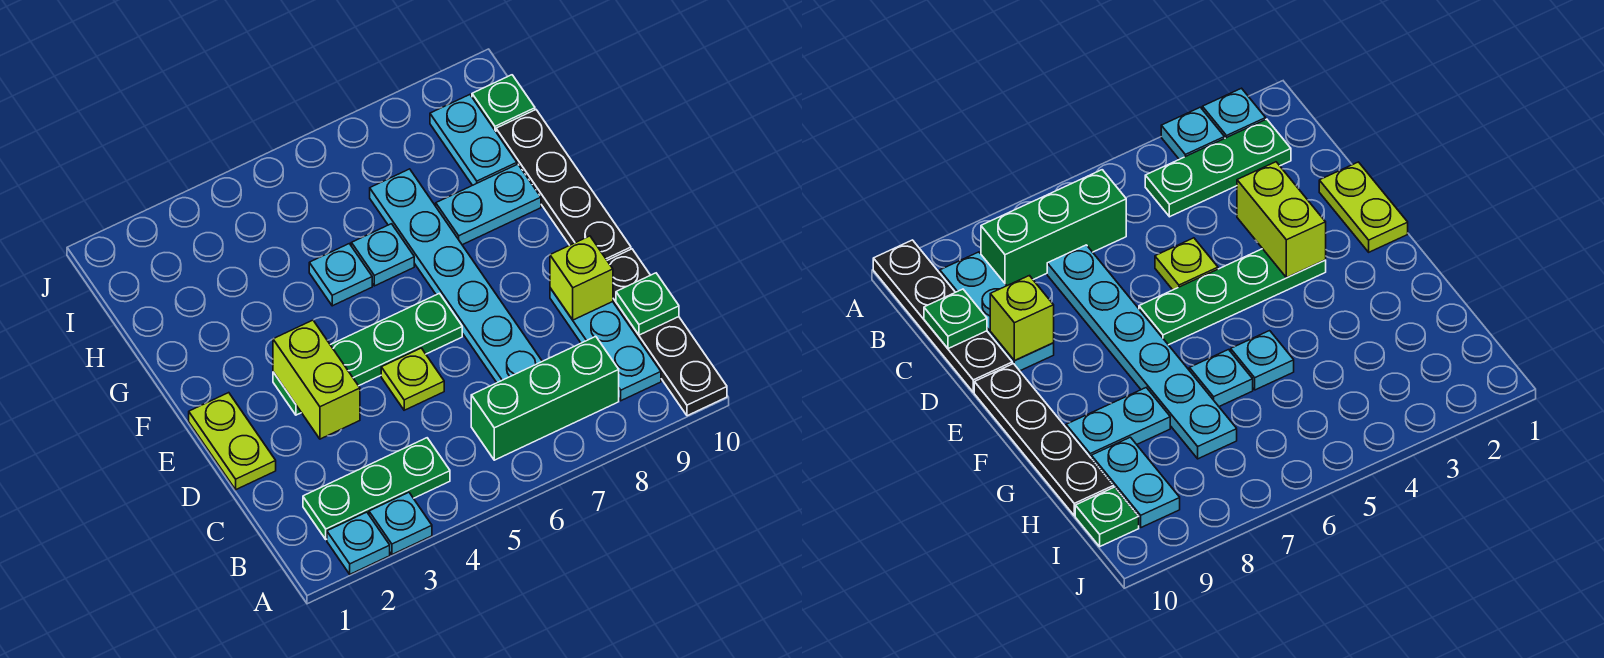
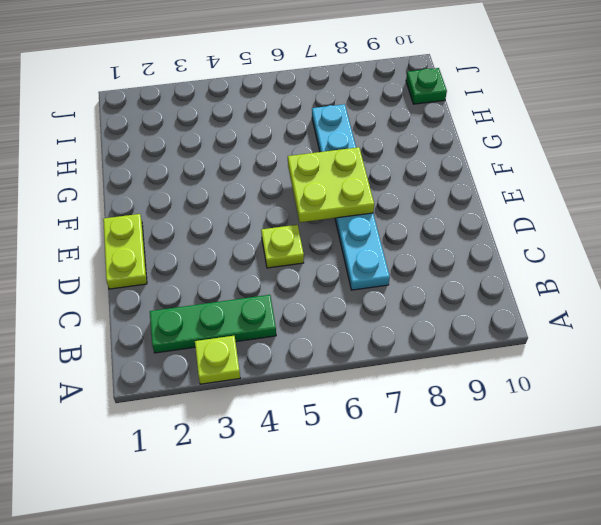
lime plate A3 level 1 -> cyan plate A3 level 1
lime plate E6:F7 level 2 -> none
none -> cyan plate A2 level 1
none -> black plate A10:D10 level 1
none -> green brick B6:B8 level 1

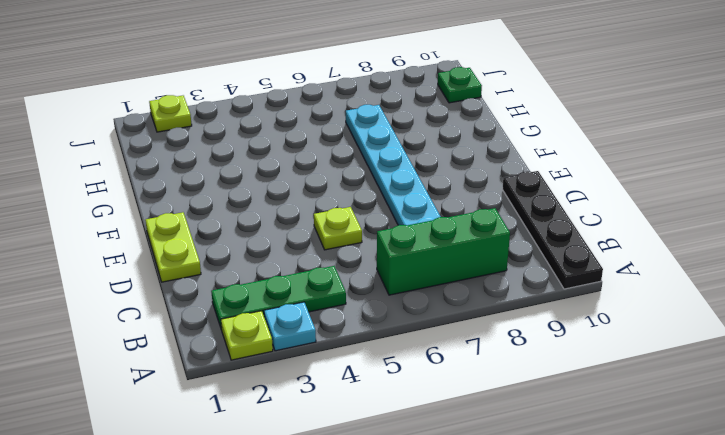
lime plate A2 level 1 -> cyan plate A2 level 1
lime plate J2 level 1 -> none
none -> cyan plate B9:D9 level 1
none -> green plate E3:E6 level 1
none -> black plate E10:H10 level 1

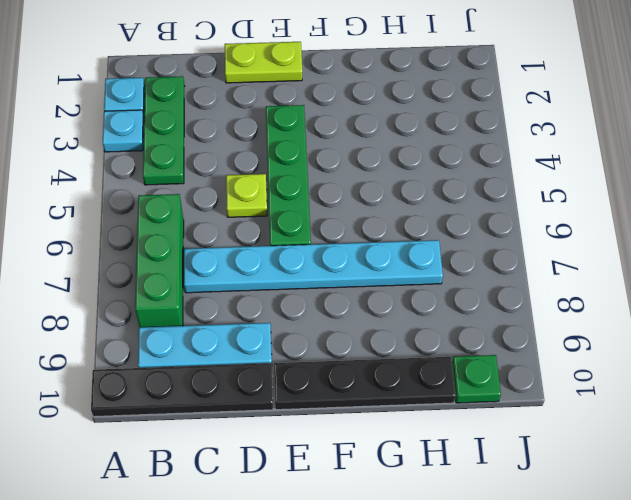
none -> cyan plate G5 level 1
none -> cyan plate G6 level 1
none -> cyan plate G8:G9 level 1

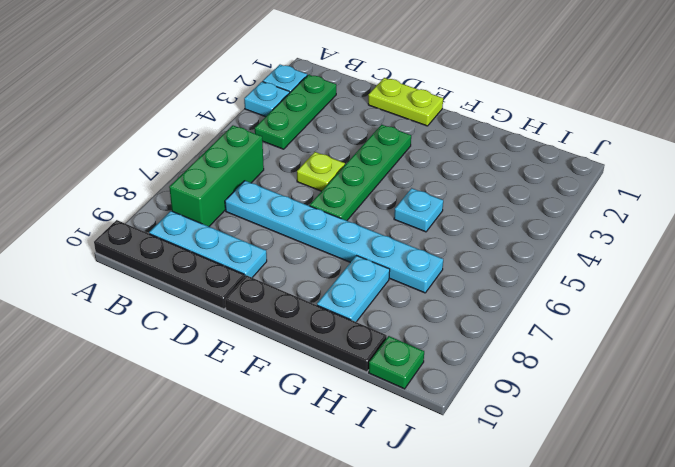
none -> cyan plate G6 level 1
none -> cyan plate H9:I9 level 1
none -> green plate C10 level 2

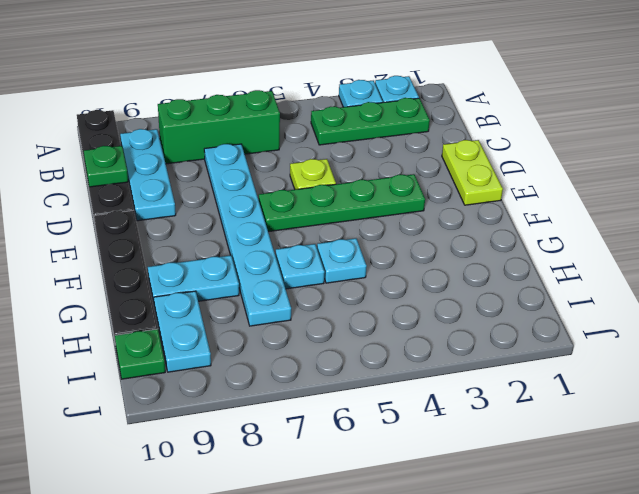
none -> lime brick D3:E3 level 2
none -> lime brick D9 level 2

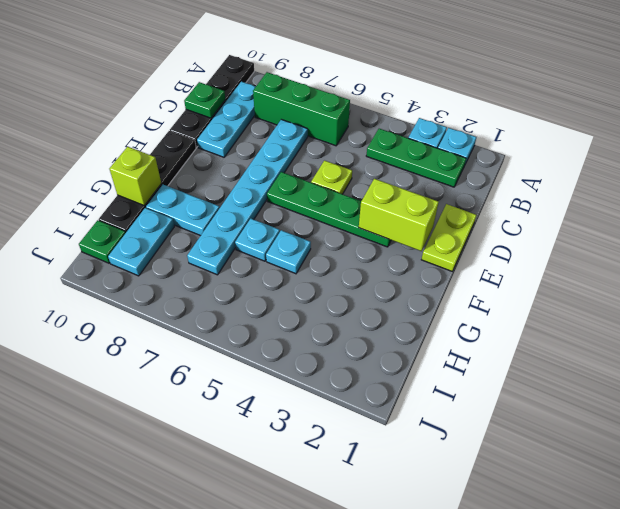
lime brick E2:E3 level 2 -> lime brick D3:E3 level 2
lime brick G10 level 2 -> lime brick D9 level 2

